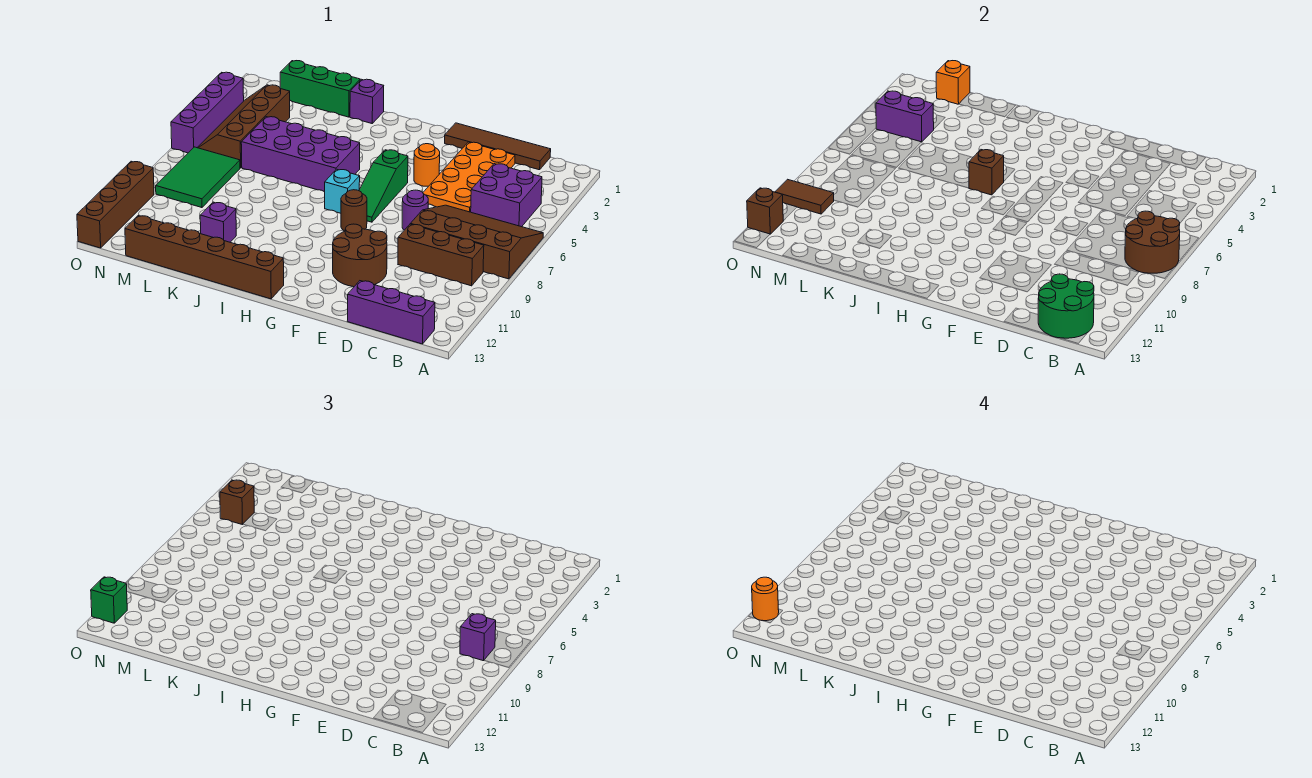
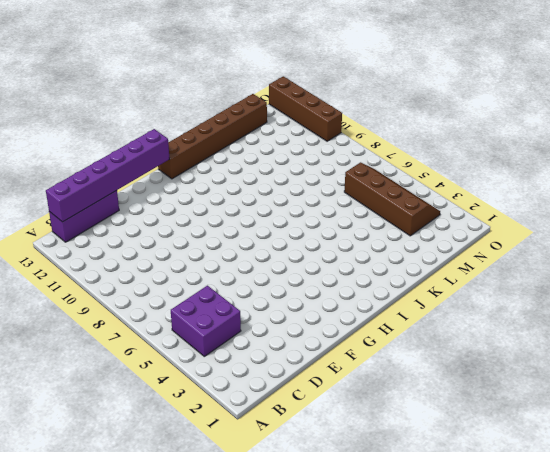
purple brick B13:G13 level 2 -> green round brick B12:C13 level 2
none -> brown slope A6:D8 level 1 top 8
none -> brown brick B9:D9 level 1
none -> brown tile C1:F1 level 1
none -> orange plate D2:E5 level 1

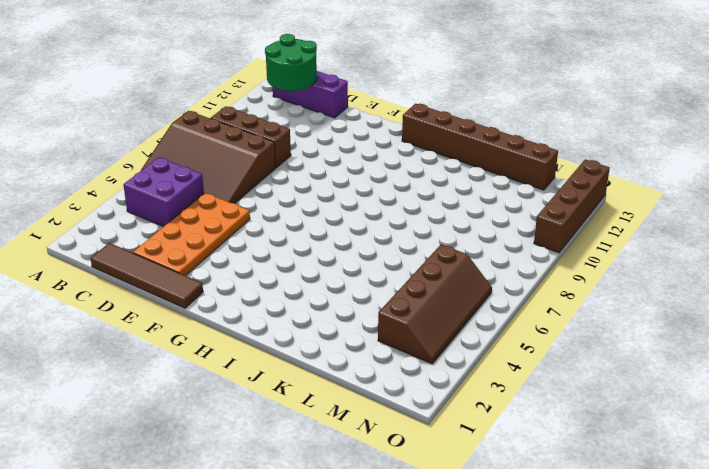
none -> purple round brick E7 level 1
none -> brown round brick E10:F11 level 1
none -> orange round brick F4 level 1
none -> green slope G5:G7 level 1 top 5

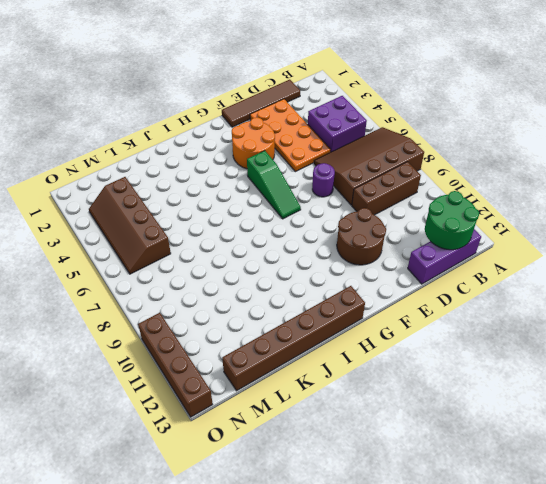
orange round brick F3:G4 level 1 -> orange round brick F4 level 1
none -> brown round brick G8 level 1
none -> cyan brick H7 level 1
none -> purple brick I5:L6 level 1
none -> purple brick J1 level 1

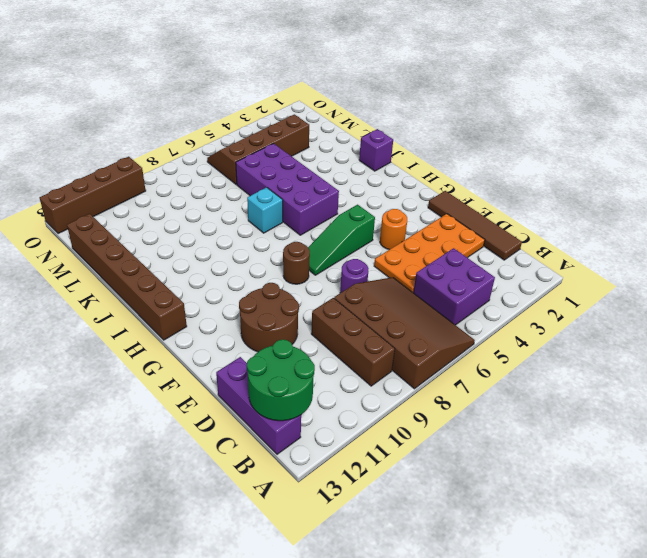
cyan brick J7 level 1 -> cyan brick H7 level 1
none -> green brick K1:M1 level 1
none -> purple brick K11 level 1
none -> green tile M7:N9 level 1
none -> purple brick O3:O6 level 1

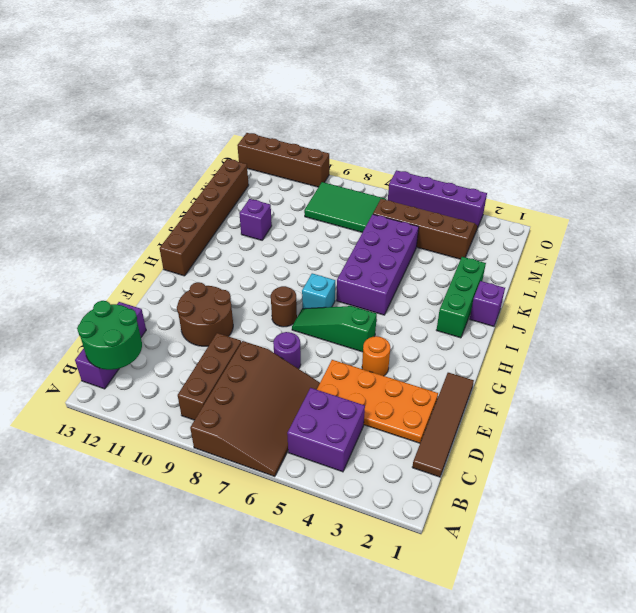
green brick I2:K2 level 1 -> green brick K1:M1 level 1
none -> brown round brick A7:B8 level 2
none -> brown brick I6 level 2
none -> orange brick M1 level 2
none -> purple brick M4:N4 level 2

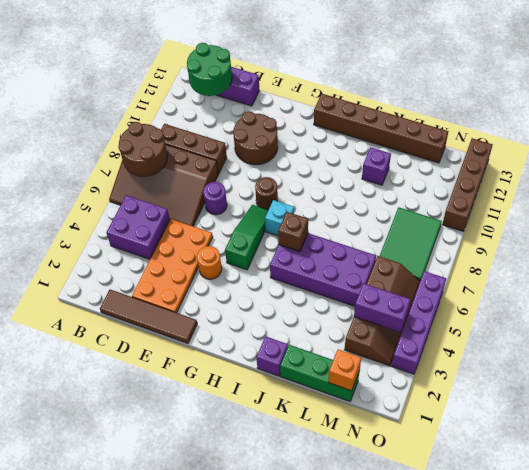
none -> brown tile N10:O10 level 2
none -> brown brick O12 level 2
none -> purple brick B8 level 3
none -> brown brick N4 level 3

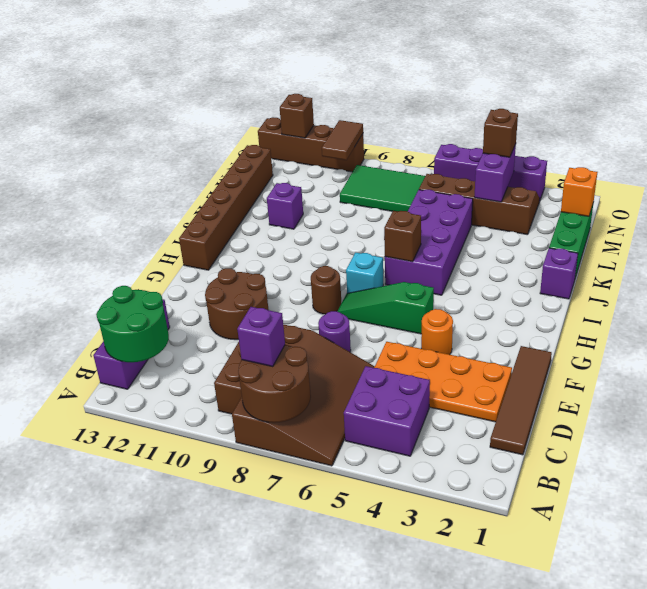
none -> green brick O12 level 3
none -> orange round brick O12 level 4

